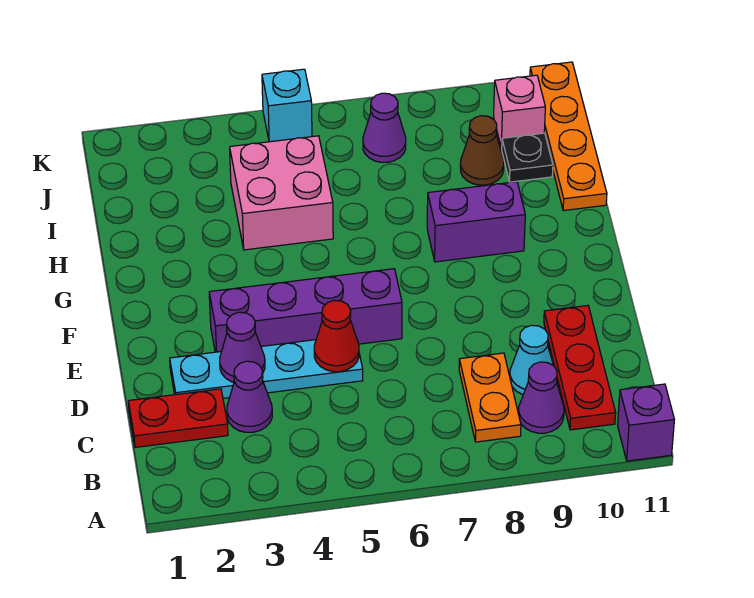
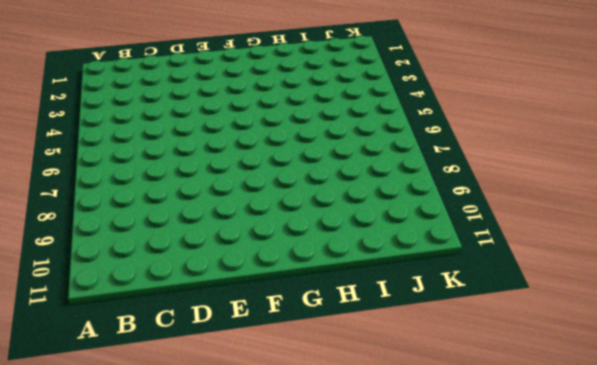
none -> purple brick A11 level 1
none -> orange plate B8:C8 level 1
none -> purple cone B9 level 1

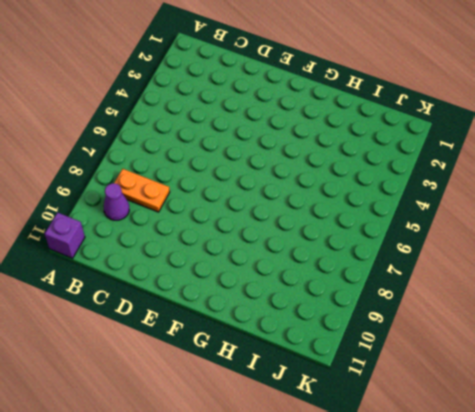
none -> red plate B10:D10 level 1
none -> red plate C1:C2 level 1
none -> purple cone C3 level 1

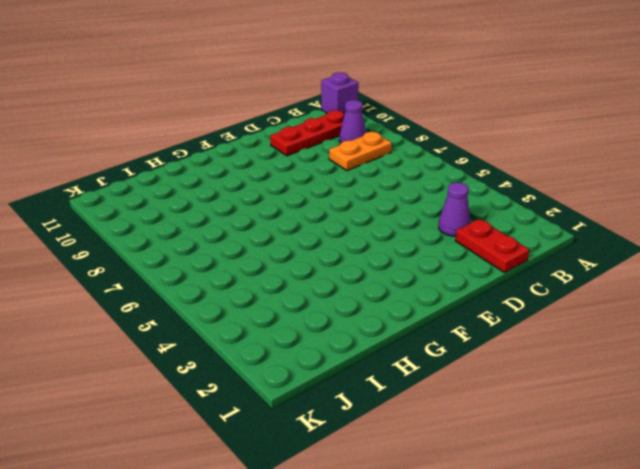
none -> cyan cone C9 level 1
none -> cyan plate D2:D5 level 1
none -> purple brick E3:E6 level 1

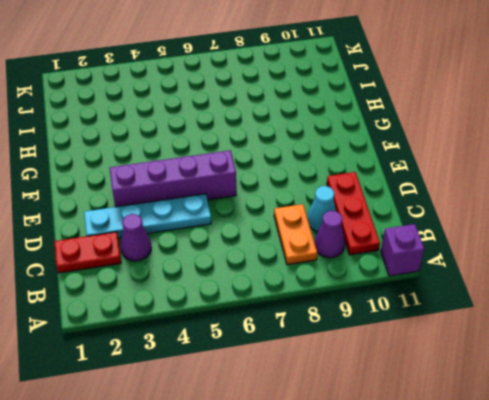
none -> purple brick G8:G9 level 1
none -> pink brick H4:I5 level 1
none -> orange plate H11:K11 level 1

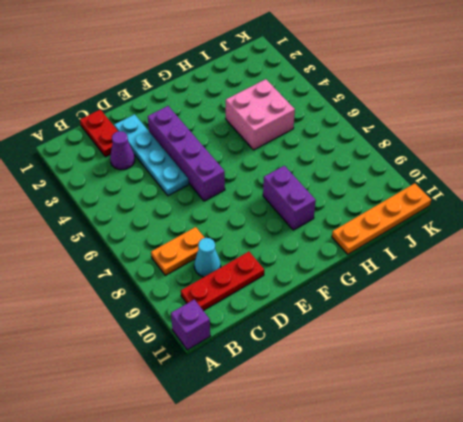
none -> purple cone B9 level 1
none -> brown cone I9 level 1
none -> black plate I10 level 1

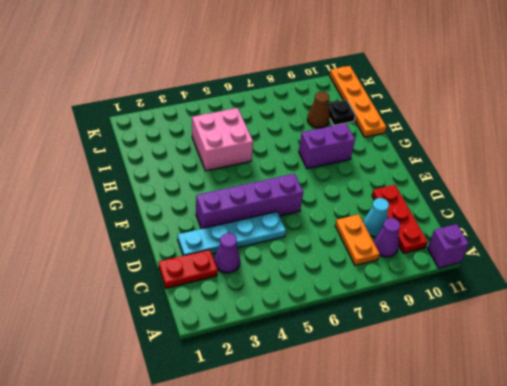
none -> purple cone J7 level 1
none -> pink brick J10 level 1
none -> cyan brick K5 level 1

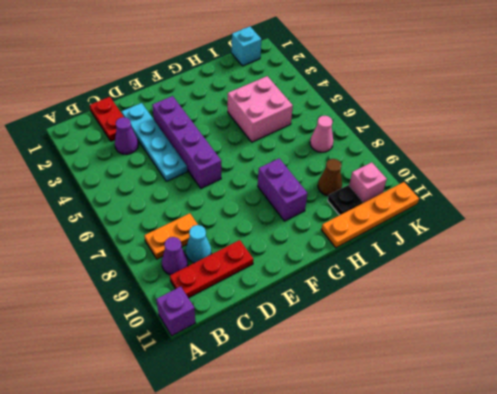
cyan brick J1 level 1 -> cyan brick K5 level 1
pink cone J7 level 1 -> purple cone J7 level 1
none -> purple cone D3 level 2
none -> red cone D5 level 2

